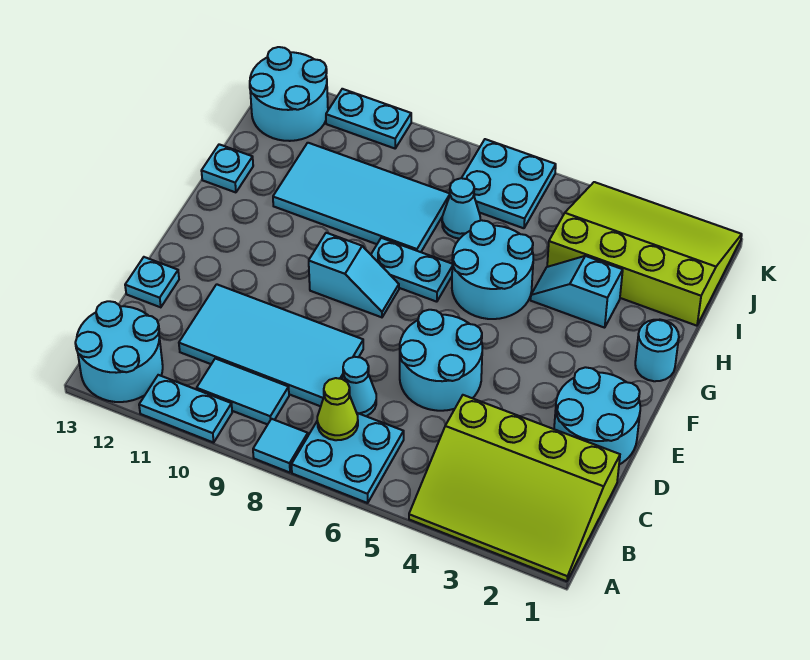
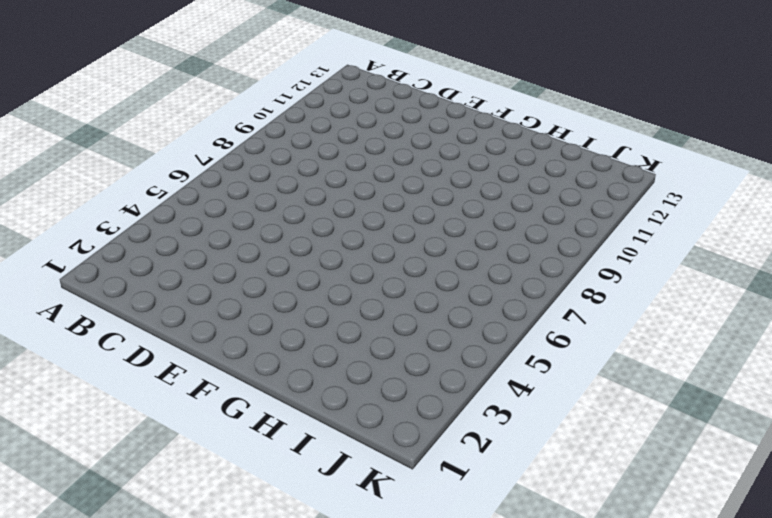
none -> lime slope A1:C4 level 1 top C
none -> cyan plate A6:B7 level 1
none -> cyan tile A8 level 1

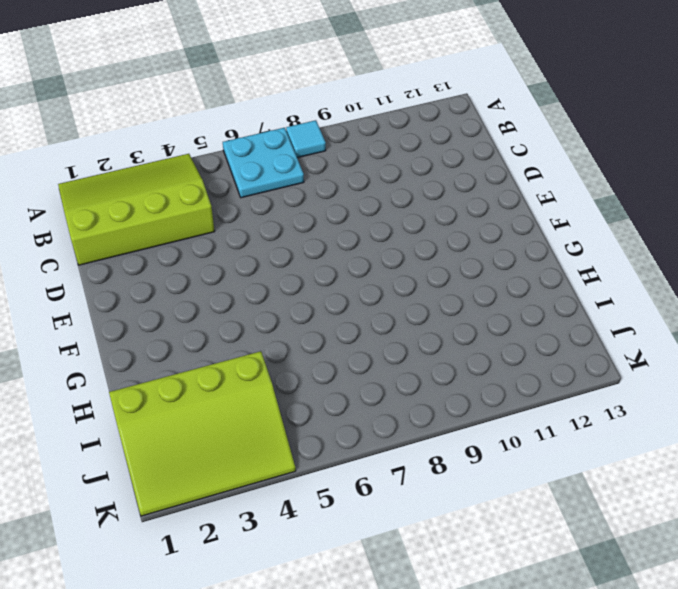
none -> cyan plate A10:A11 level 1
none -> cyan round brick A12:B13 level 1
none -> cyan tile B9:B10 level 1

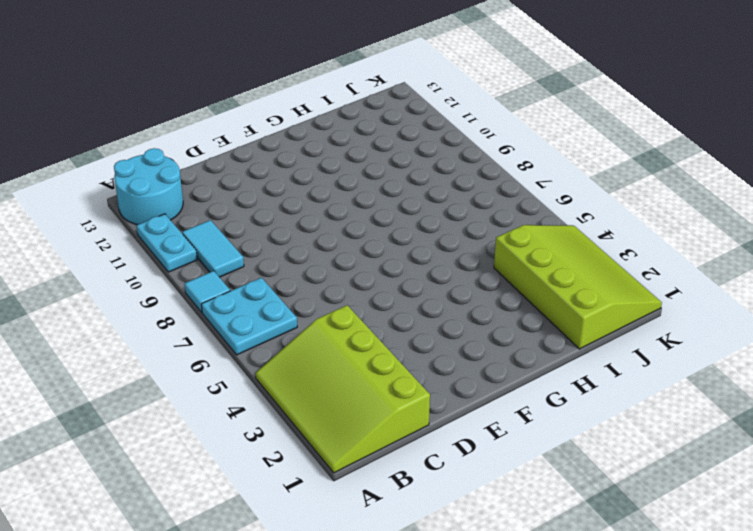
none -> cyan cone C7 level 1
none -> cyan tile C8:D11 level 1
none -> cyan round brick D1:E2 level 1

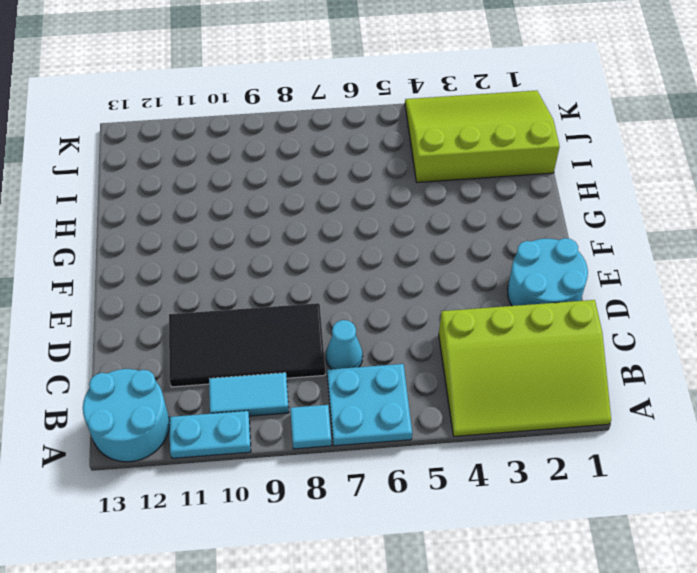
black tile C8:D11 level 1 -> cyan tile C8:D11 level 1
none -> cyan round brick D5:E6 level 1
none -> cyan plate D13 level 1
none -> cyan slope F8:F9 level 1 top 9

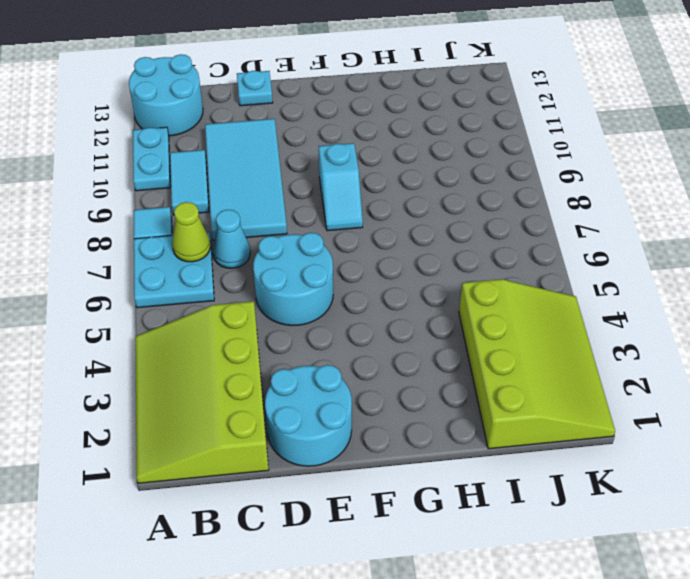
none -> cyan round brick G1 level 1
none -> cyan round brick G5:H6 level 1
none -> cyan plate G7:G8 level 1

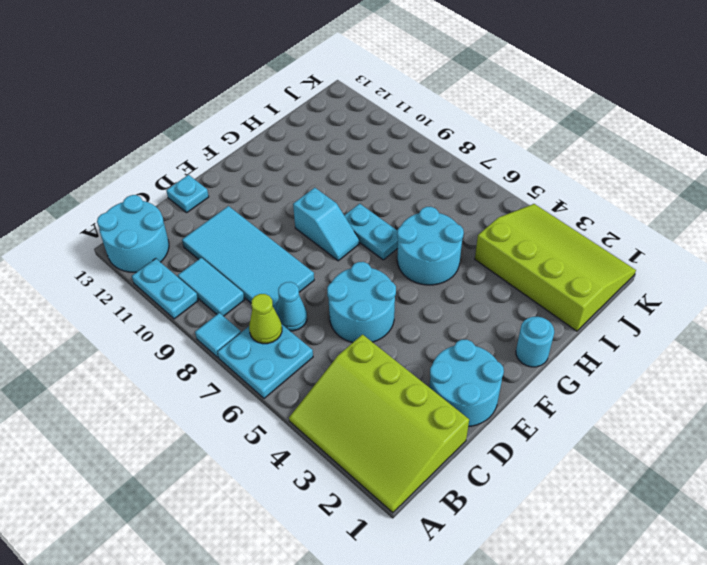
none -> cyan slope H3:H4 level 1 top 3
none -> cyan tile H8:I11 level 1
none -> cyan plate H13 level 1

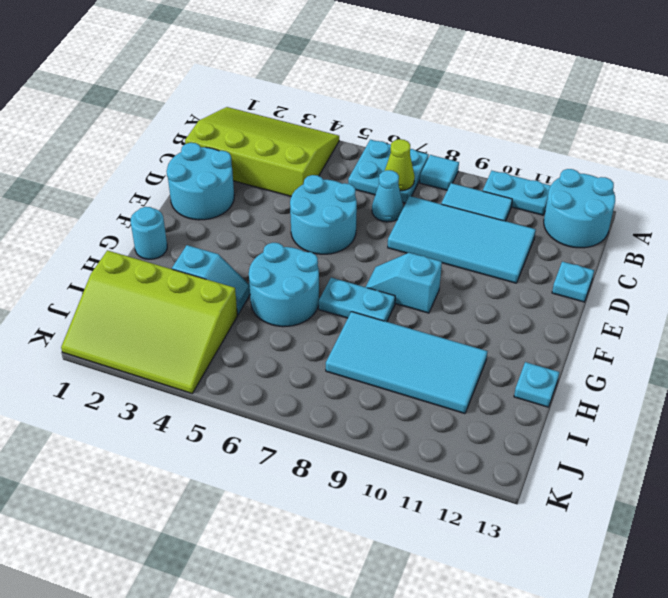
none -> cyan cone I7 level 1
none -> cyan plate J6:K7 level 1
none -> cyan round brick J12:K13 level 1

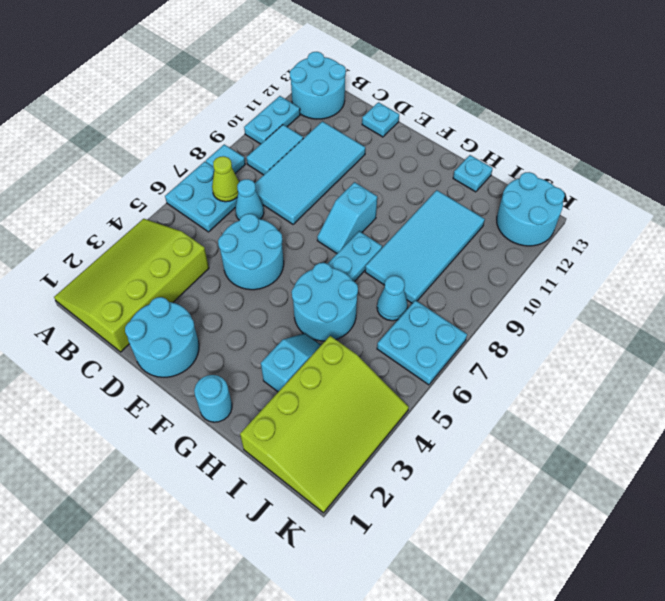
none -> cyan plate K10:K11 level 1

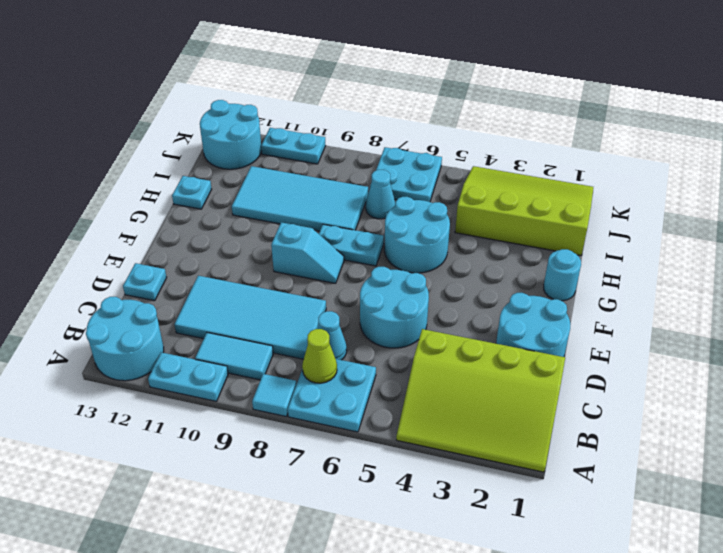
none -> cyan slope H3:H4 level 1 top 3

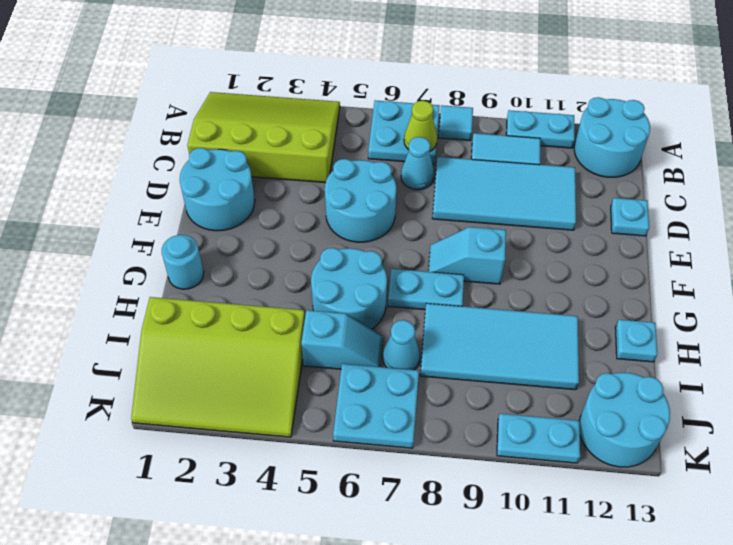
cyan slope I5:I6 level 1 top 5 -> cyan slope H3:H4 level 1 top 3

